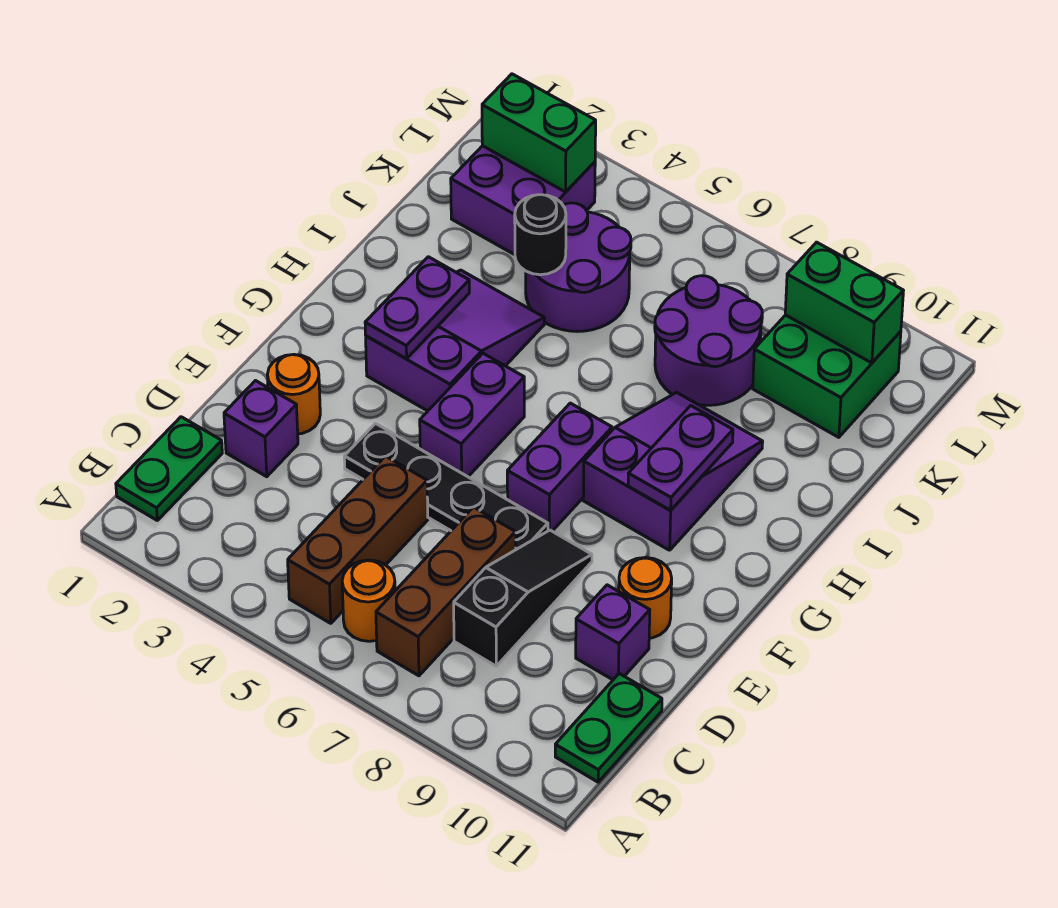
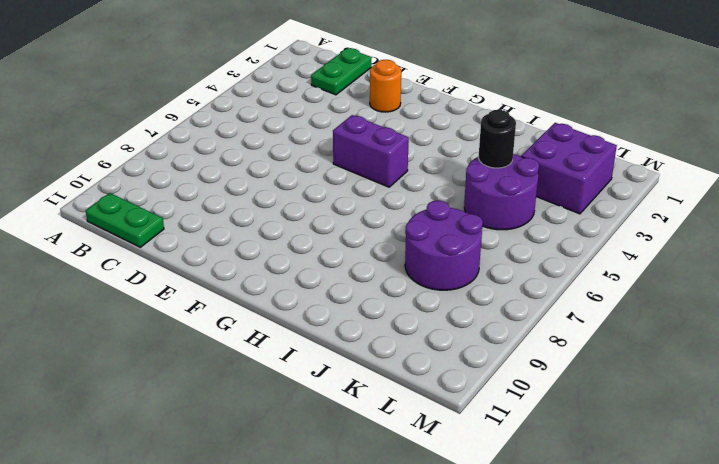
green plate C1:C2 level 1 -> green plate B1:C1 level 1
none -> brown brick B5:D5 level 1
none -> orange round brick B6 level 1
none -> brown brick B7:D7 level 1

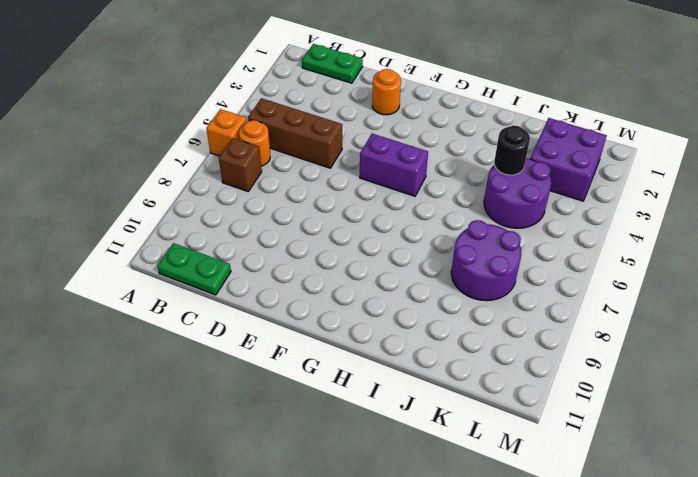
orange brick A6 level 1 -> none
brown brick B7 level 1 -> brown brick B7:D7 level 1
none -> black slope C8:E8 level 1 top C
none -> purple brick D2 level 1
none -> purple brick D10 level 1

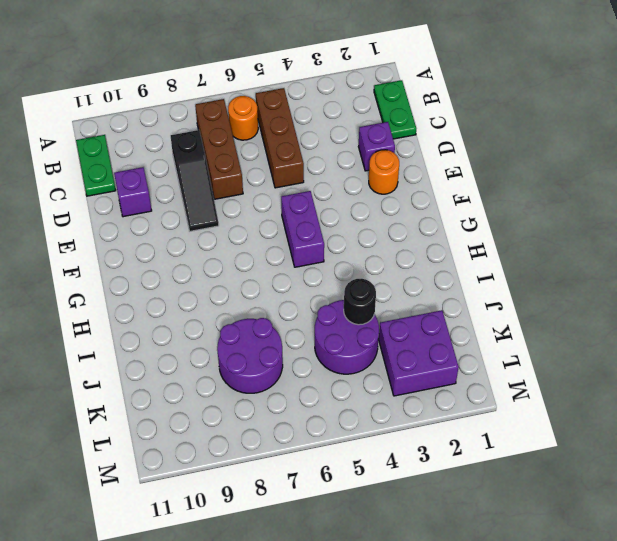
none -> black plate E4:E7 level 1
none -> orange round brick E10 level 1
none -> purple brick F7:G7 level 1

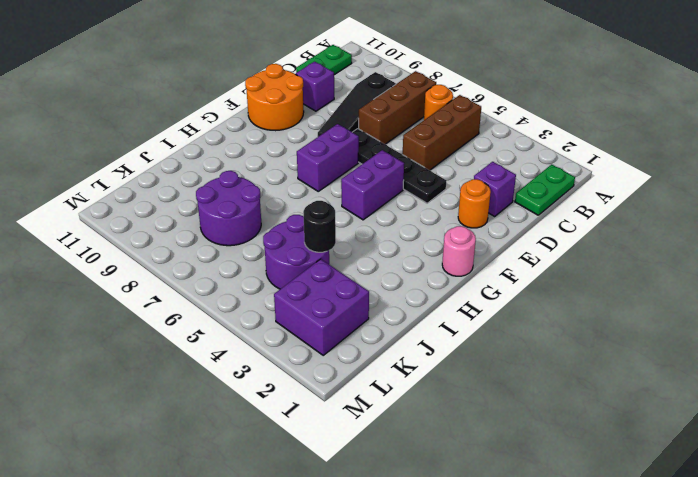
orange round brick E10:F11 level 1 -> orange round brick E10 level 1
pink round brick G1 level 1 -> none
none -> purple slope G3:I4 level 1 top G
none -> purple slope G8:I9 level 1 top G
none -> green brick K9:L10 level 1

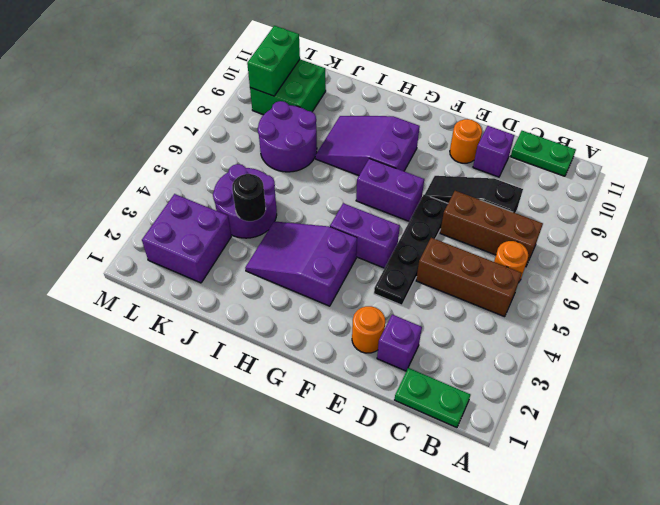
none -> purple plate G3:H3 level 2
none -> purple plate G9:H9 level 2
none -> green brick L2:L3 level 2

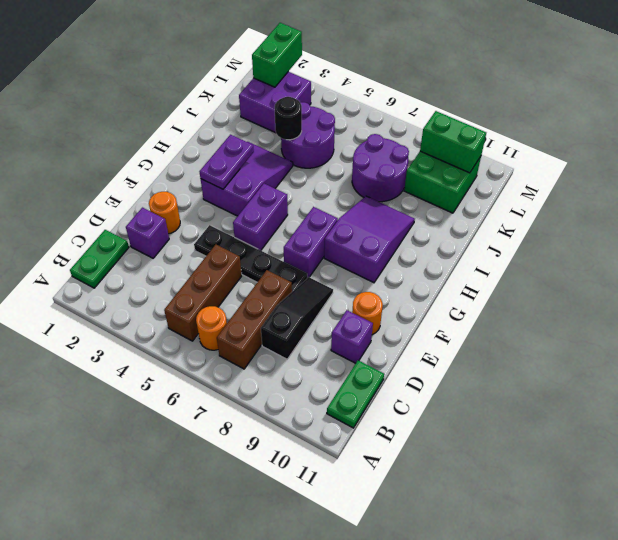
green brick L2:M2 level 2 -> green brick L2:L3 level 2
none -> purple plate G9:H9 level 2

